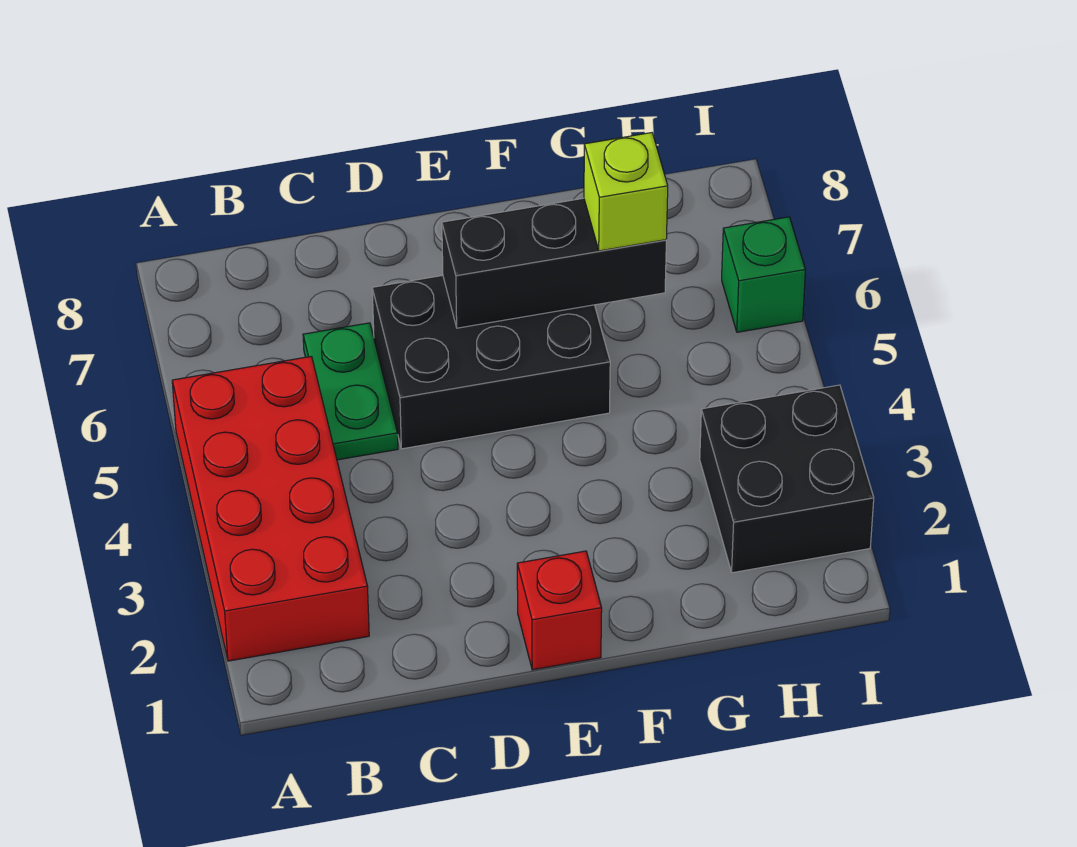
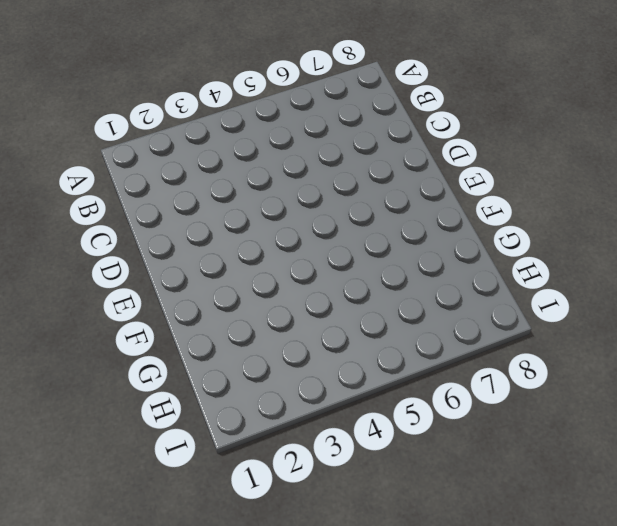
none -> red brick A2:B5 level 1
none -> green plate C5:C6 level 1

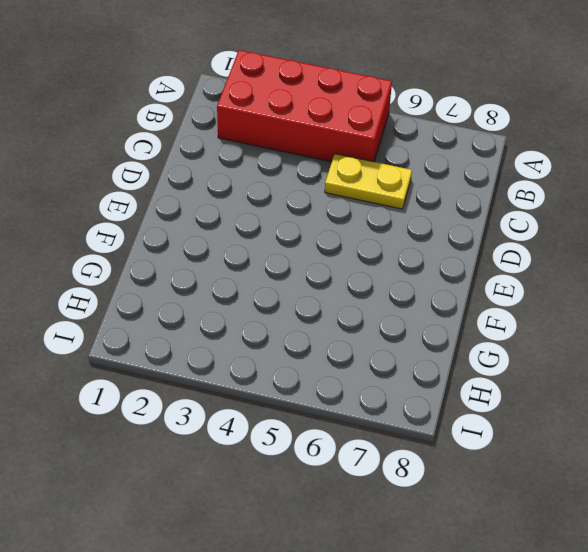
yellow plate C5:C6 level 1 -> green plate C5:C6 level 1
none -> black brick D5:F6 level 1
none -> red brick E1 level 1

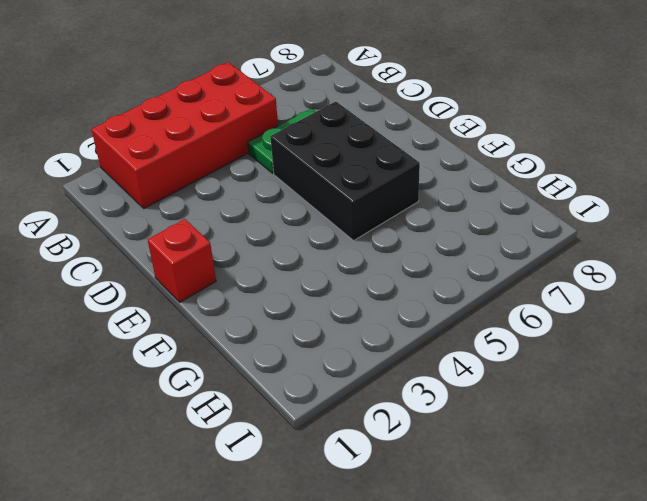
none -> black brick H2:I3 level 1
none -> green brick I6 level 1

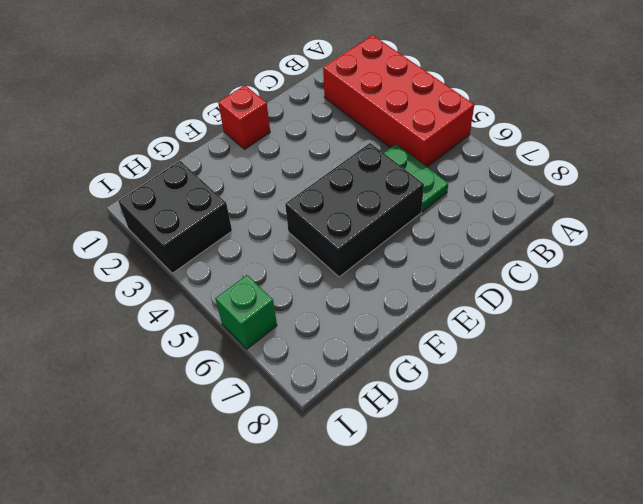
none -> black brick E6:G6 level 2
none -> lime brick G6 level 3

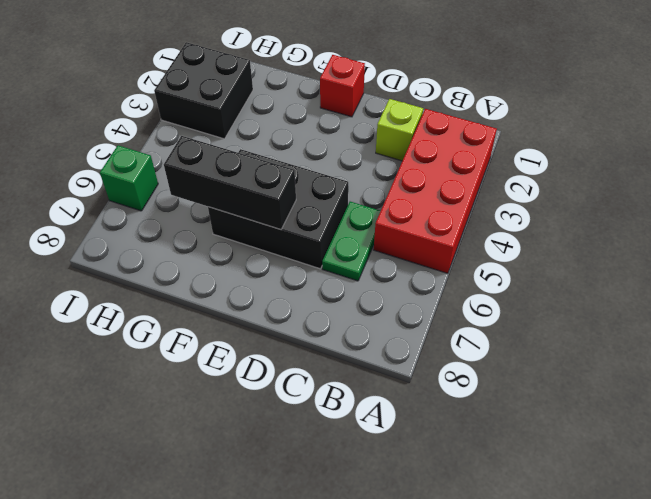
lime brick C2 level 1 -> lime brick G6 level 3

